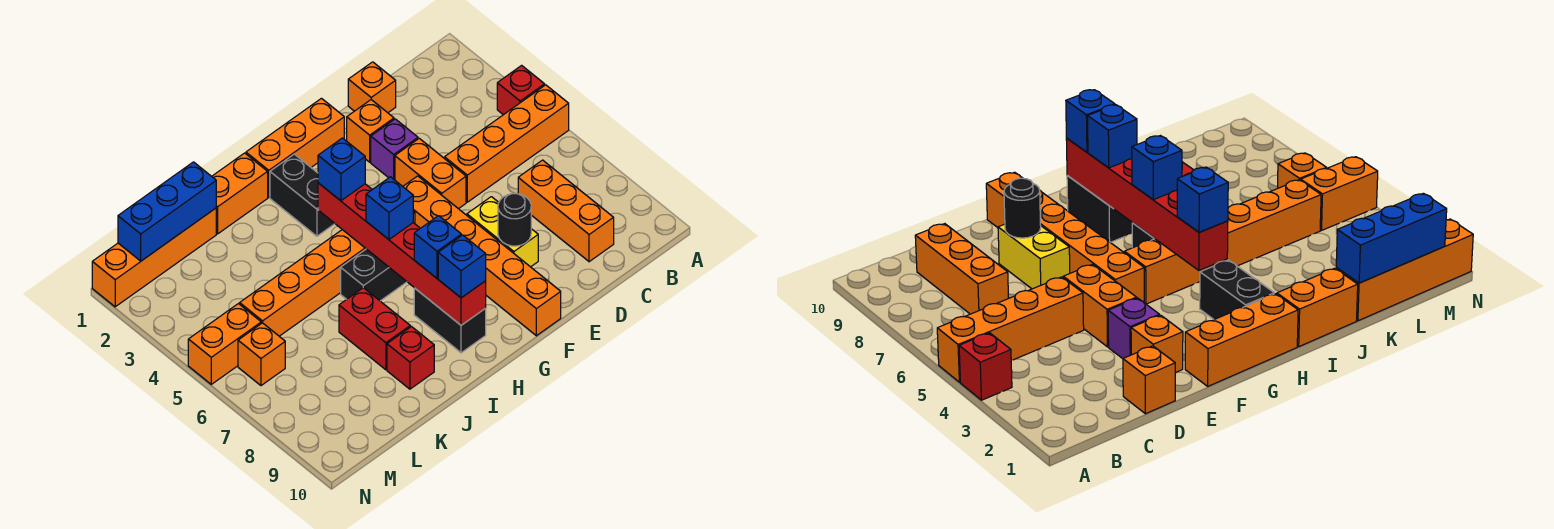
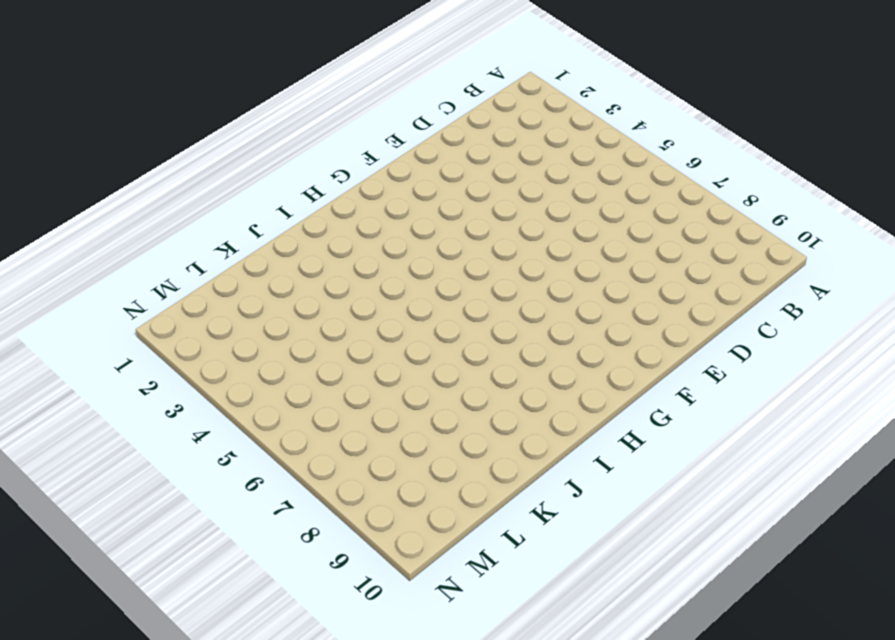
none -> red brick A4 level 1
none -> orange brick A5:D5 level 1
none -> orange brick C7:C9 level 1

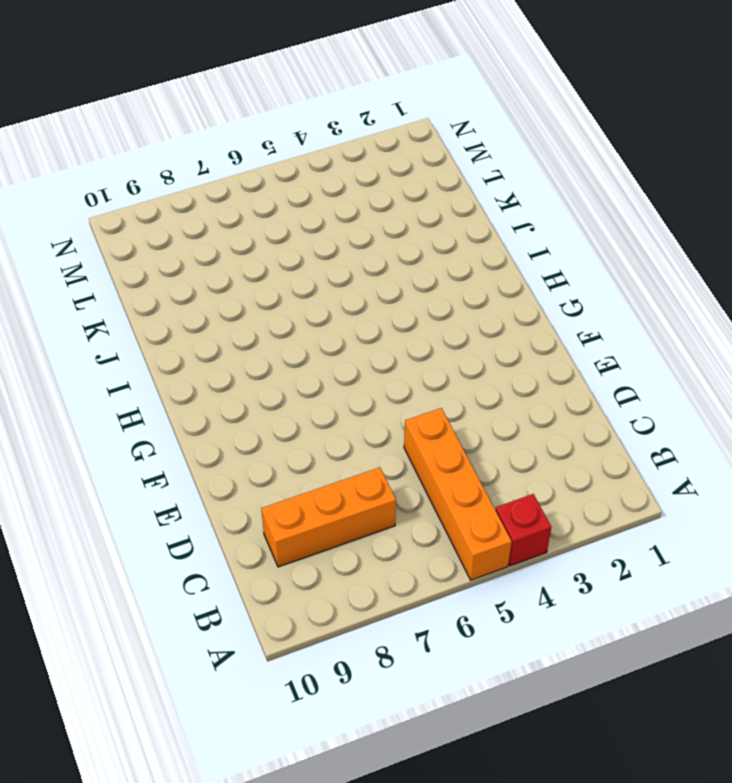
none -> orange brick D1 level 1
none -> orange brick E2 level 1
none -> purple brick E3 level 1

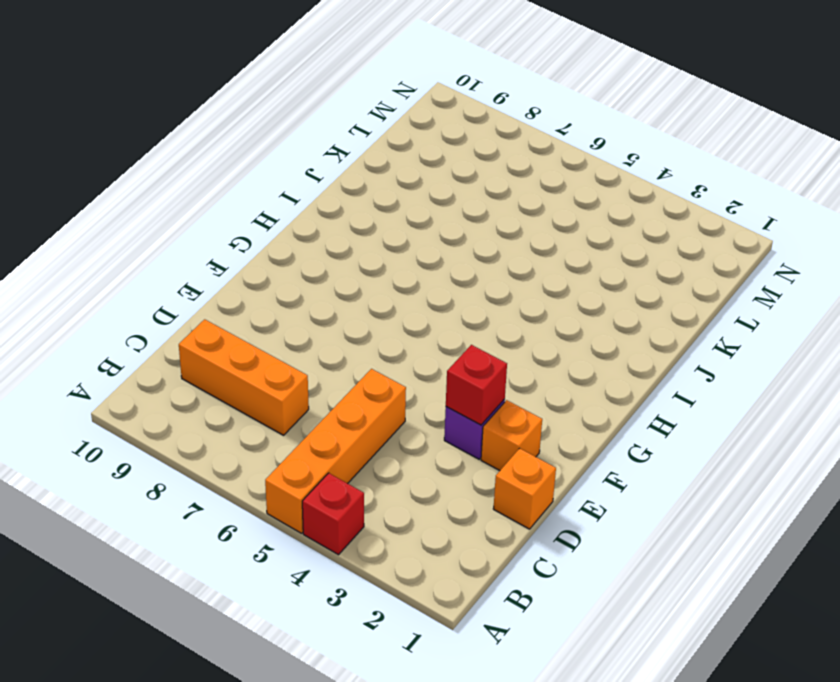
red brick E3 level 2 -> red brick J9 level 1
none -> orange brick E4:E5 level 1
none -> yellow brick E7:E8 level 1
none -> orange brick F1:H1 level 1

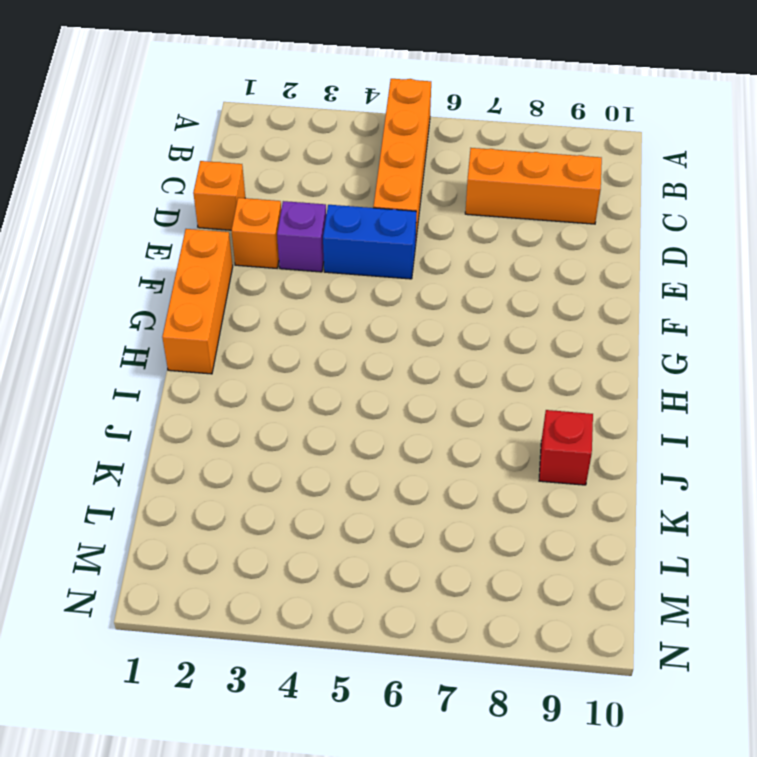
blue brick E4:E5 level 1 -> orange brick E4:E5 level 1
none -> red brick A4 level 1
none -> yellow brick E7:E8 level 1
none -> orange brick F5:F10 level 1

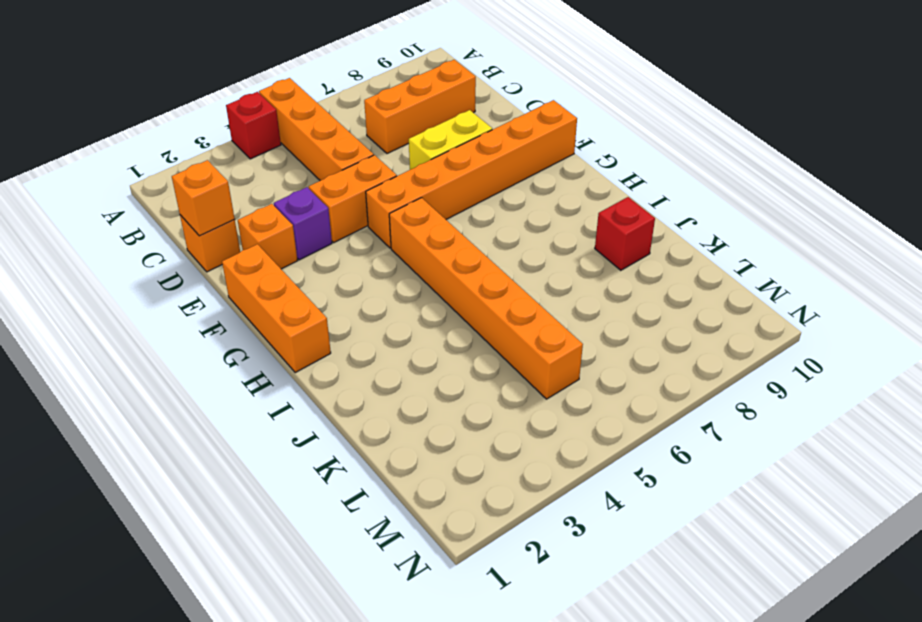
orange brick D1 level 2 -> orange brick M6 level 1
none -> black brick H2:H3 level 1
none -> black brick H6:I6 level 1
none -> black brick H8:H9 level 1

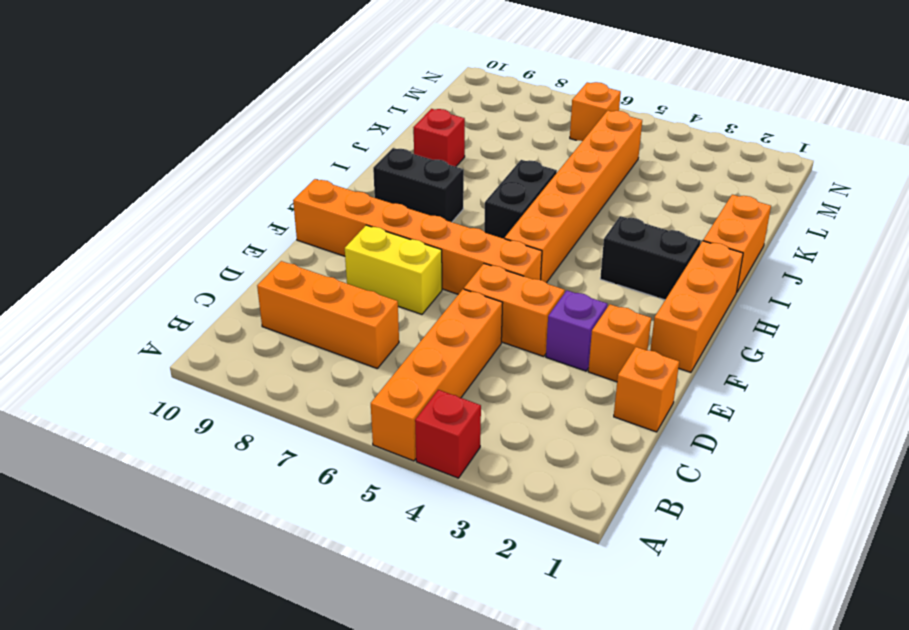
none -> red brick J7:J8 level 1
none -> orange brick K1:N1 level 1
none -> orange brick M5:N5 level 1

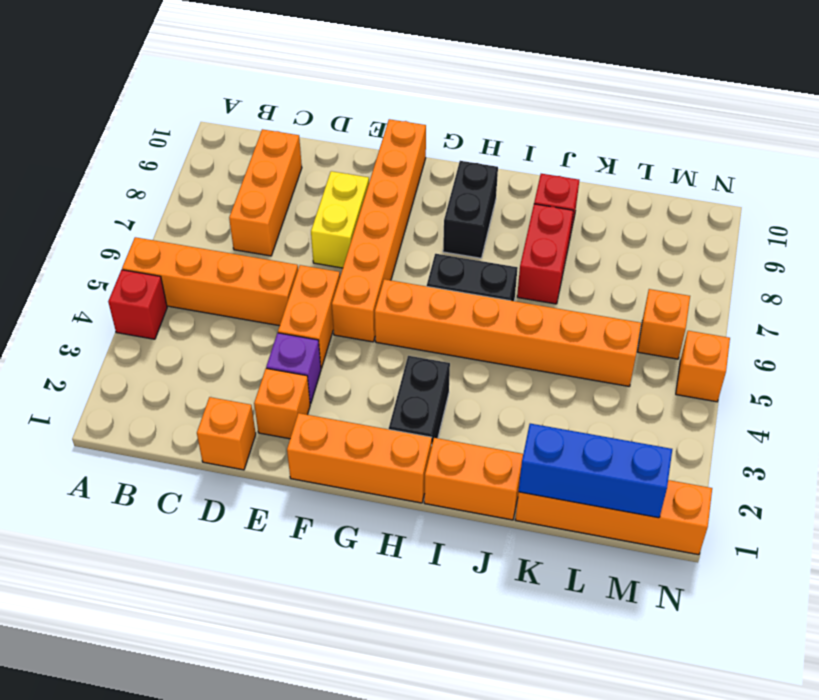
orange brick N5 level 1 -> orange brick M5:N5 level 1
none -> black round brick E8 level 2
none -> red brick H4:H9 level 2
none -> blue brick H4 level 3

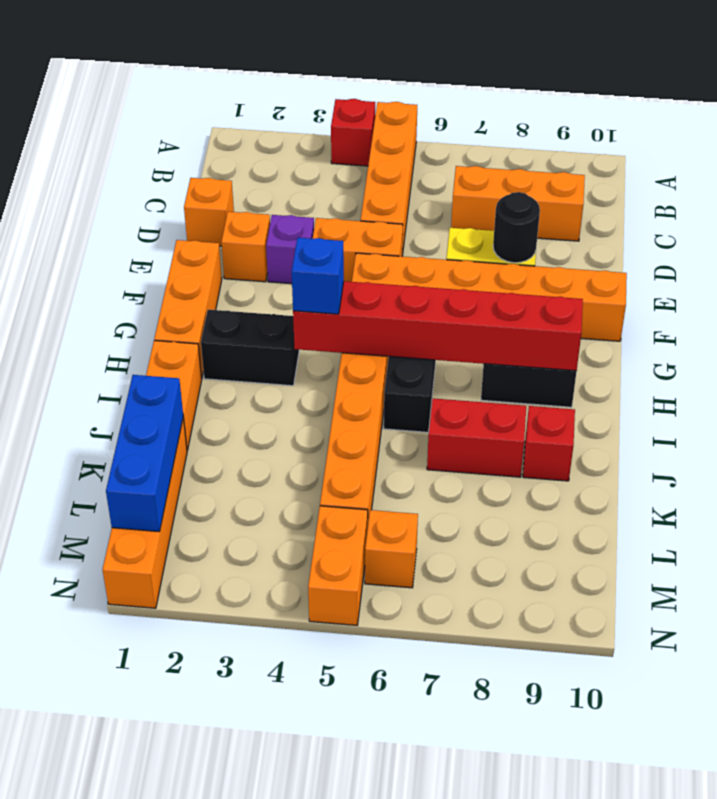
none -> blue brick H6 level 3
none -> blue brick H8 level 3
none -> blue brick H9 level 3

